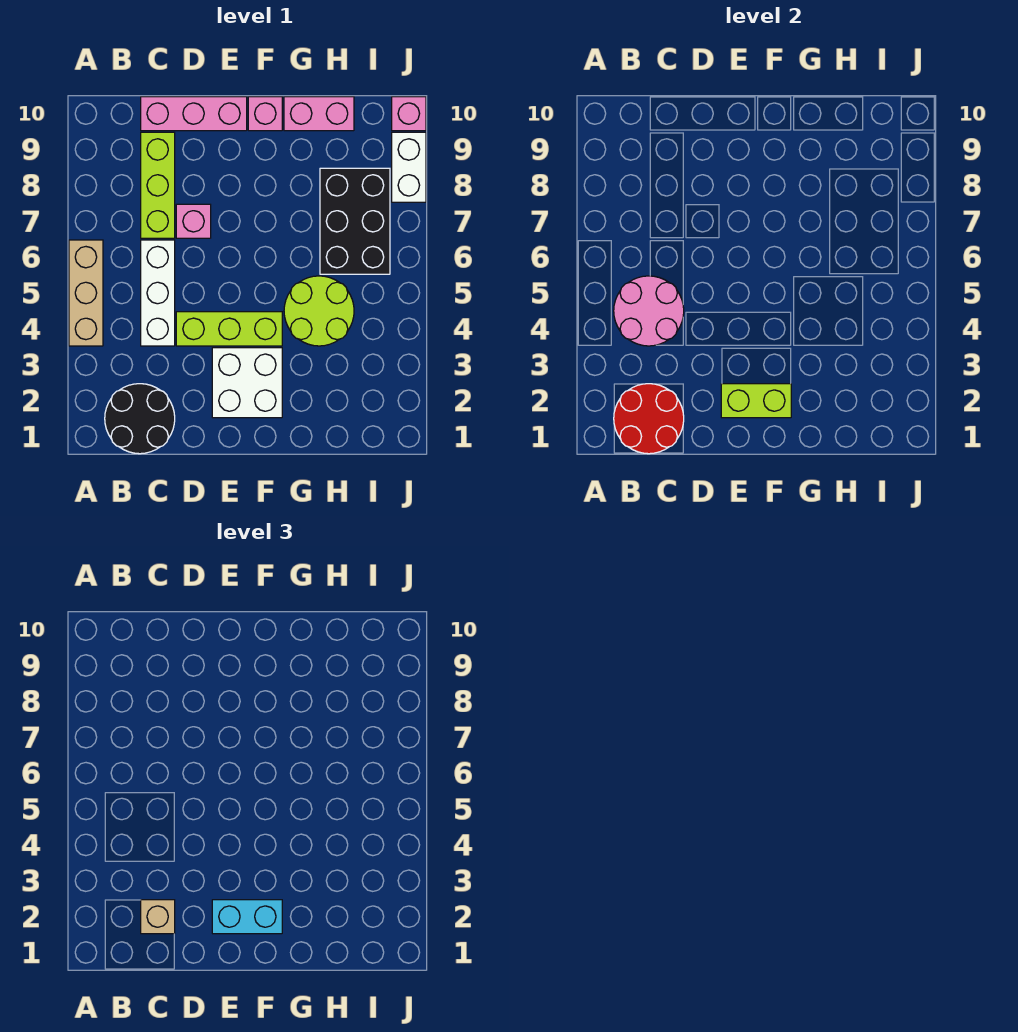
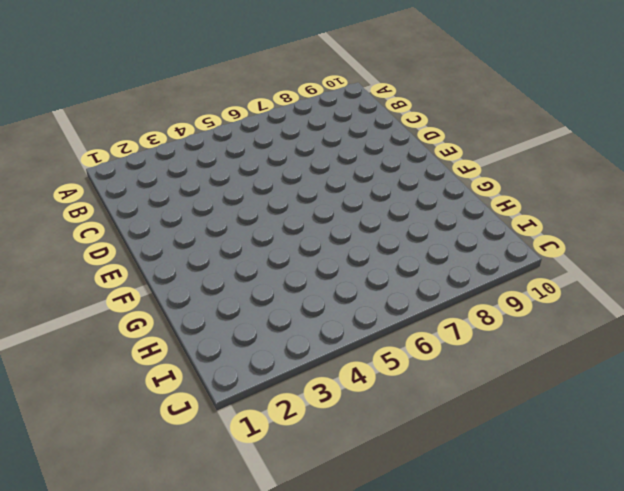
none -> tan brick A4:A6 level 1
none -> black round brick B1:C2 level 1
none -> white brick C4:C6 level 1

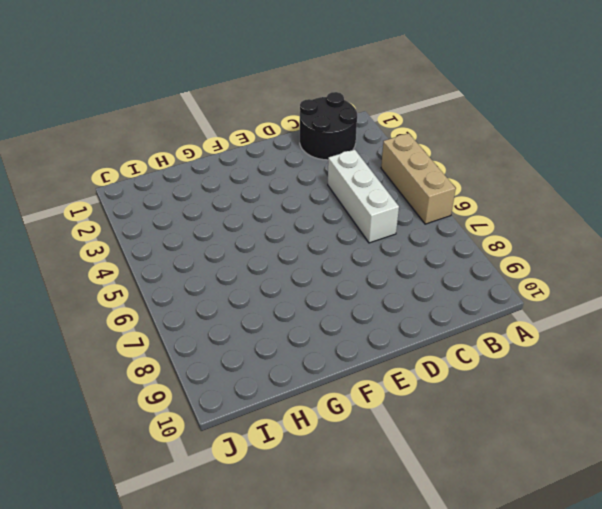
none -> lime brick C7:C9 level 1
none -> pink brick C10:E10 level 1
none -> lime brick D4:F4 level 1

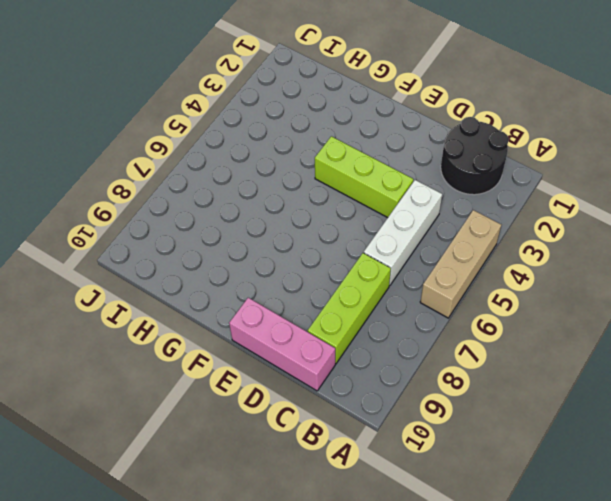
none -> pink brick D7 level 1
none -> white brick E2:F3 level 1
none -> pink brick F10 level 1

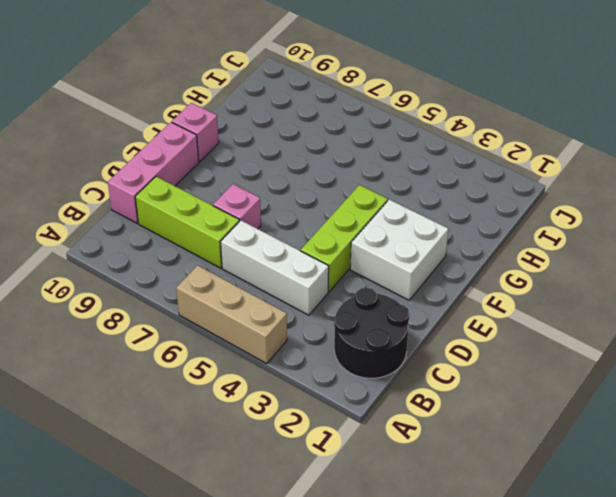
none -> lime round brick G4:H5 level 1
none -> pink brick G10:H10 level 1
none -> black brick H6:I8 level 1

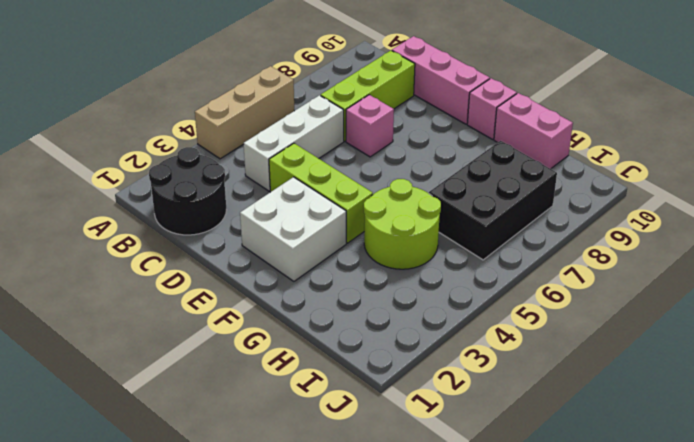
none -> white brick J8:J9 level 1
none -> pink brick J10 level 1
none -> red round brick B1:C2 level 2

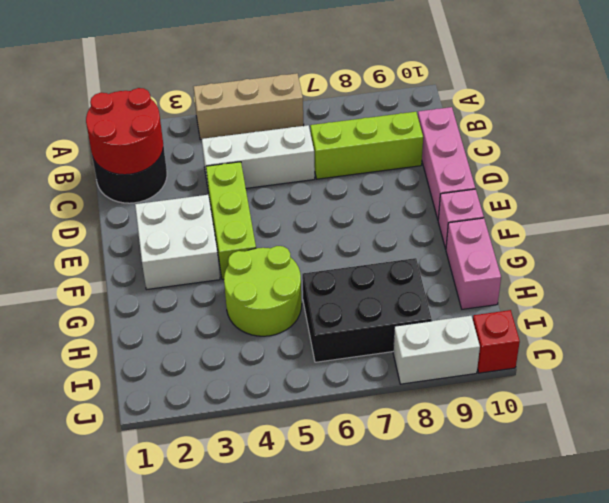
red brick J10 level 1 -> pink brick J10 level 1
none -> pink brick D7 level 1
none -> pink round brick B4:C5 level 2
none -> lime brick E2:F2 level 2

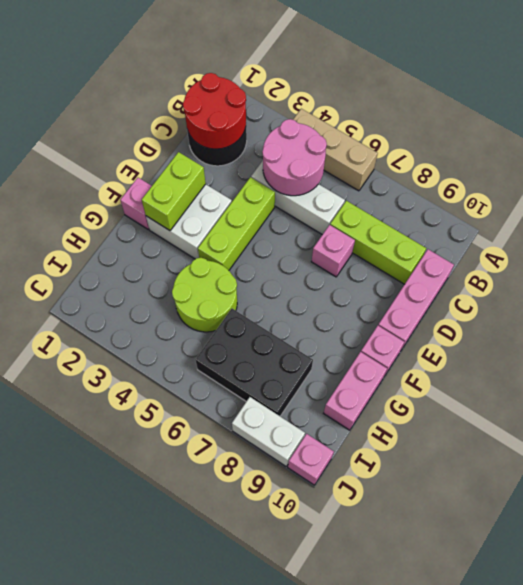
pink brick F1 level 1 -> none
none -> tan brick C2 level 3
none -> cyan brick E2:F2 level 3

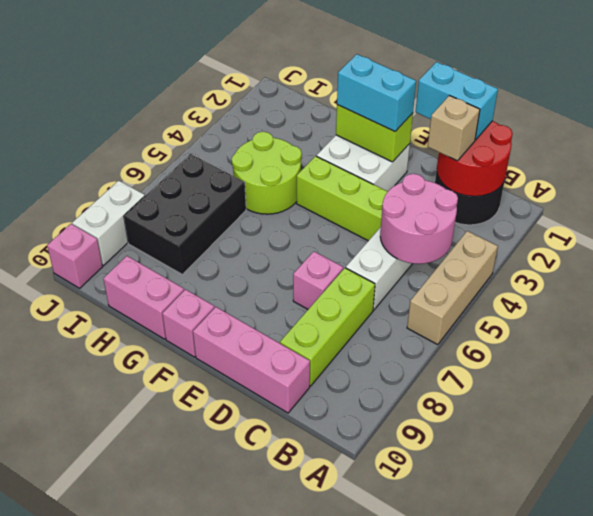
cyan brick C1:D1 level 3 -> none

